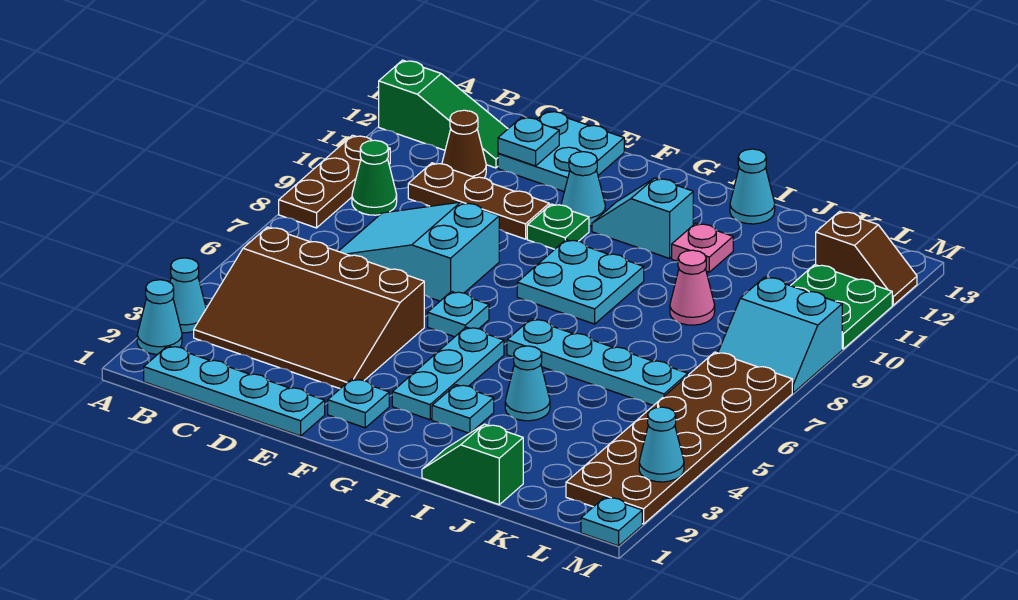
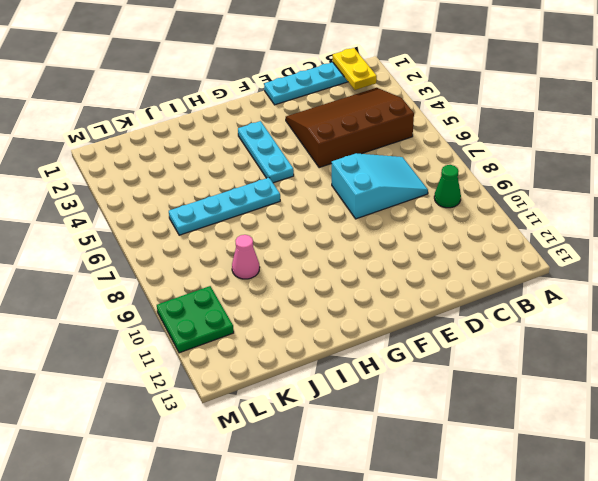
yellow plate B1:B2 level 2 -> none
none -> cyan cone A2 level 1
none -> cyan cone A3 level 1
none -> brown plate A8:A10 level 1
none -> green slope A12:C12 level 1 top A

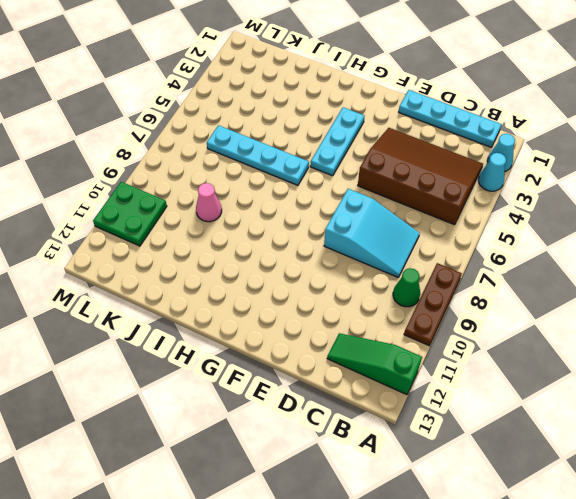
none -> brown plate C10:E10 level 1
none -> brown cone C11 level 1
none -> cyan plate D12:E13 level 1
none -> cyan plate F2 level 1

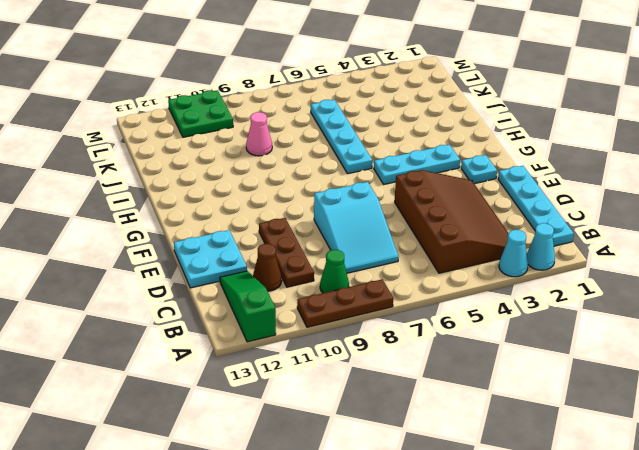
none -> cyan plate F6 level 1
none -> green plate F10 level 1
none -> cyan cone F11 level 1
none -> cyan plate G8:H9 level 1

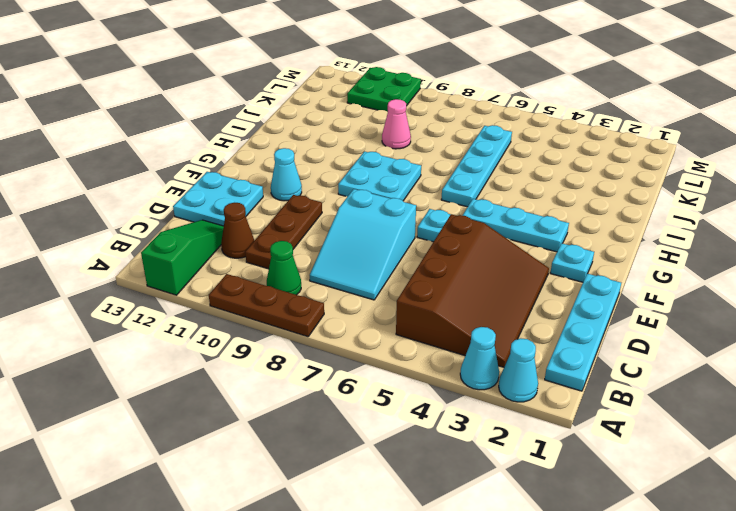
none -> green plate F10 level 1
none -> cyan slope G11:H11 level 1 top H
none -> cyan plate H3 level 1
none -> green slope I1:J1 level 1 top J

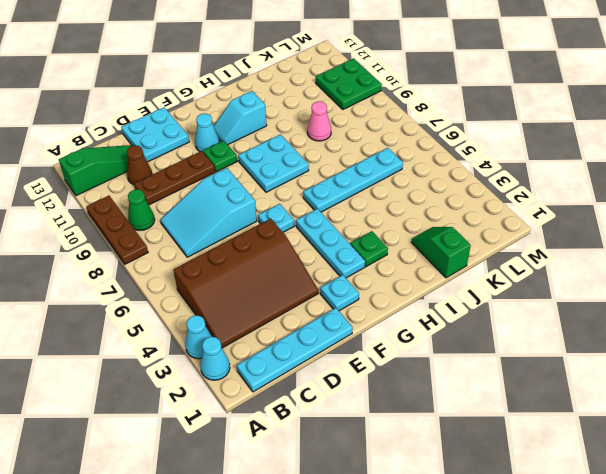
green plate H3 level 1 -> cyan plate H3 level 1
green slope J1:J2 level 1 top 1 -> green slope I1:J1 level 1 top J
none -> cyan cone I4 level 1
none -> pink plate I11 level 1
none -> cyan cone I13 level 1
none -> brown plate L2:M7 level 1

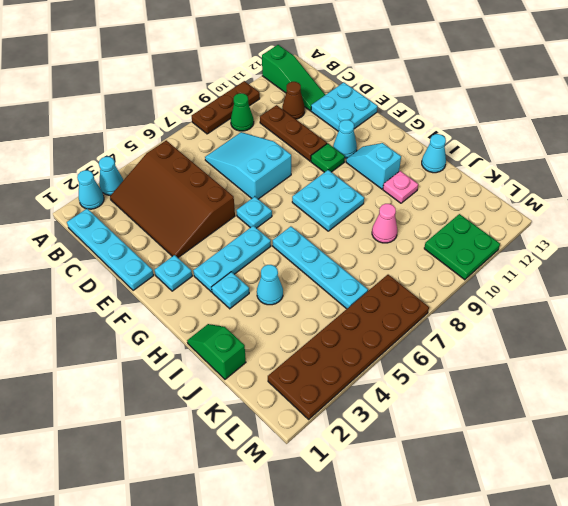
none -> cyan slope L8:M9 level 1 top 9
none -> brown slope L12:M12 level 1 top L
none -> cyan plate M1 level 1
none -> cyan plate D12 level 2

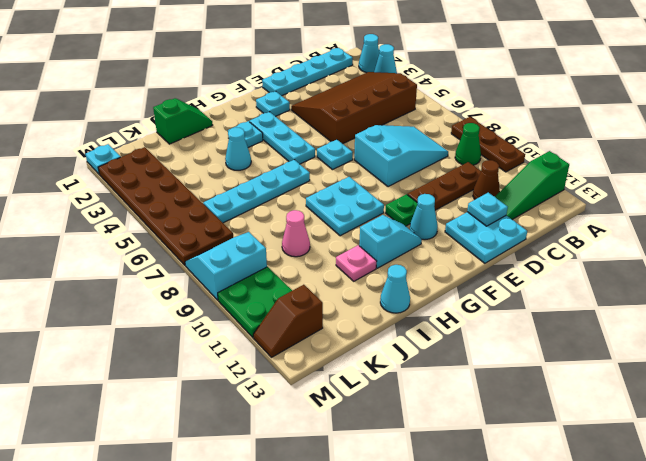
none -> cyan cone M3 level 2

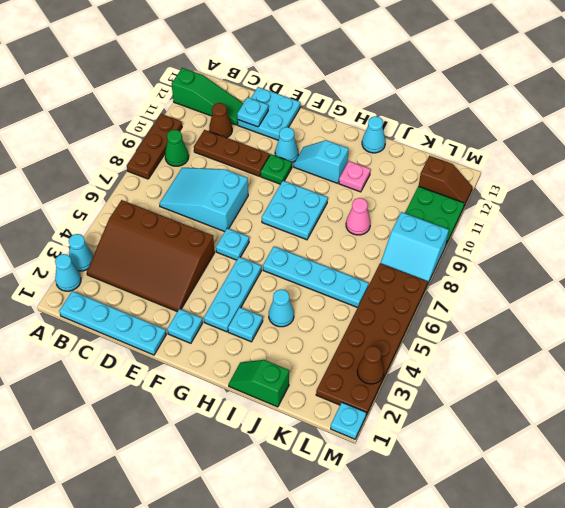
brown cone M3 level 2 -> cyan cone M3 level 2

